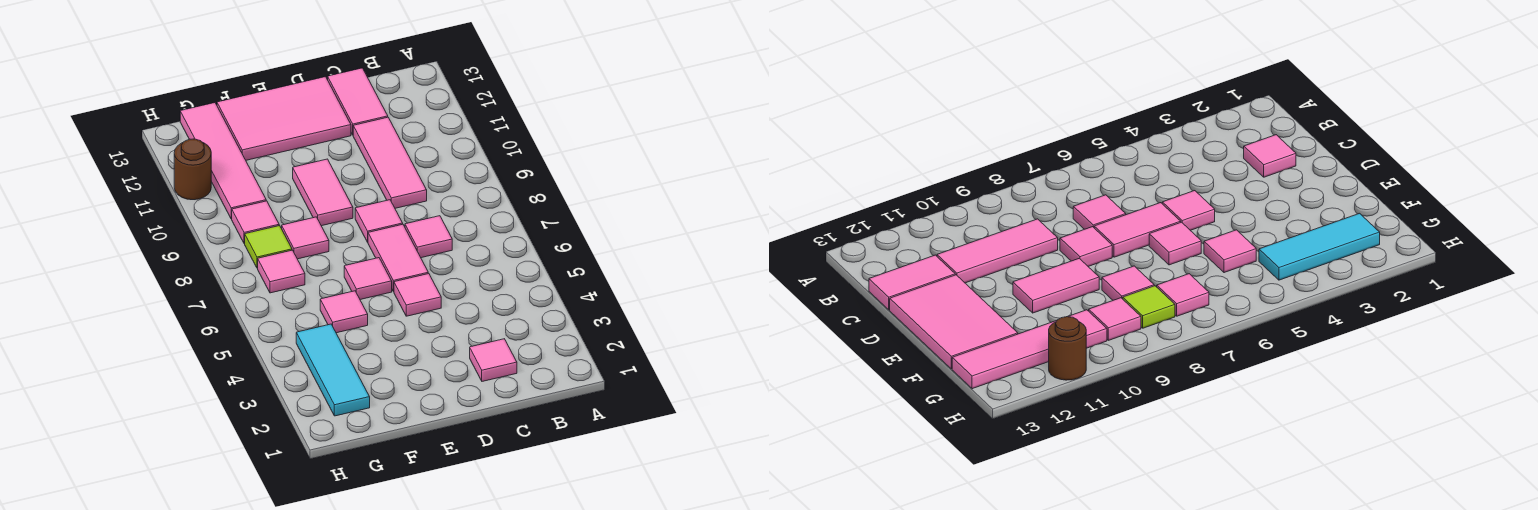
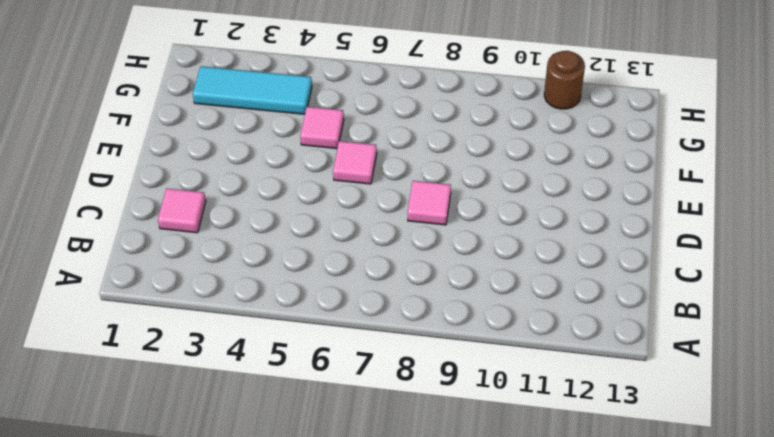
none -> pink tile C7 level 1
none -> pink tile C9:C11 level 1
none -> pink tile C12:C13 level 1

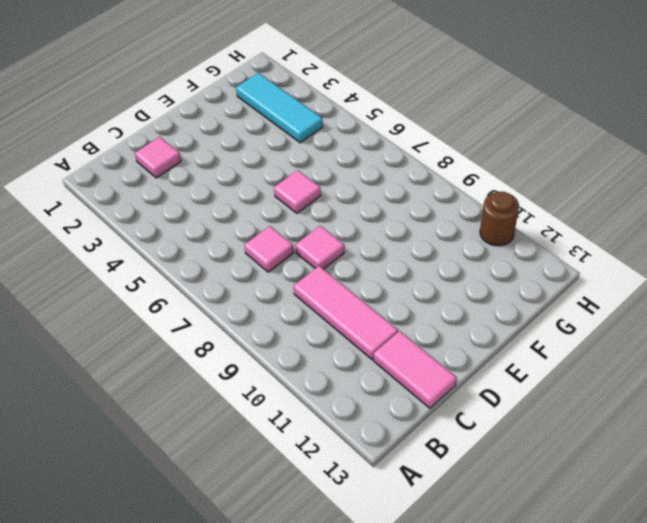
none -> pink tile D5 level 1
none -> pink tile D6:D7 level 1
none -> pink tile D12:F13 level 1

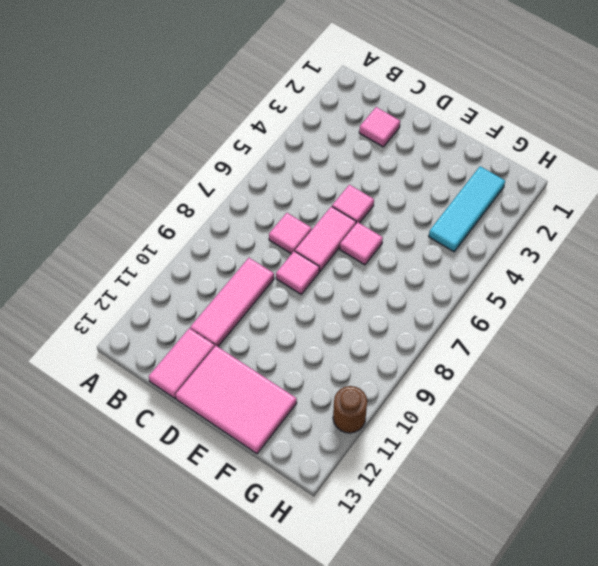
none -> pink tile E9:E10 level 1
none -> pink tile F5 level 1
none -> pink tile F8 level 1

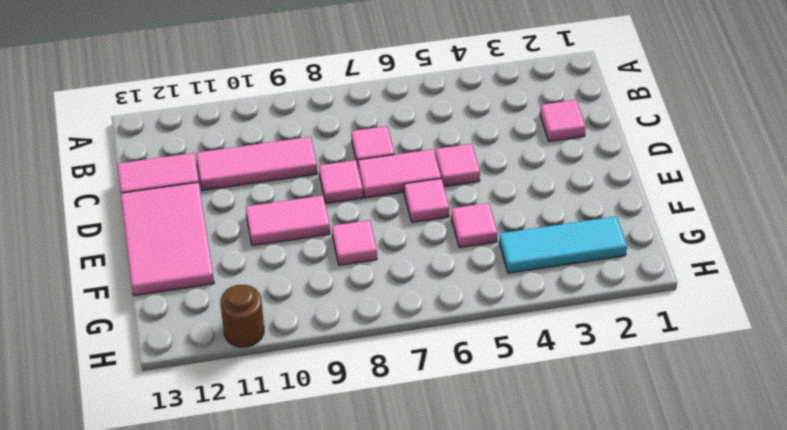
none -> pink tile G7 level 1
none -> lime tile G8 level 1
none -> pink tile G9 level 1

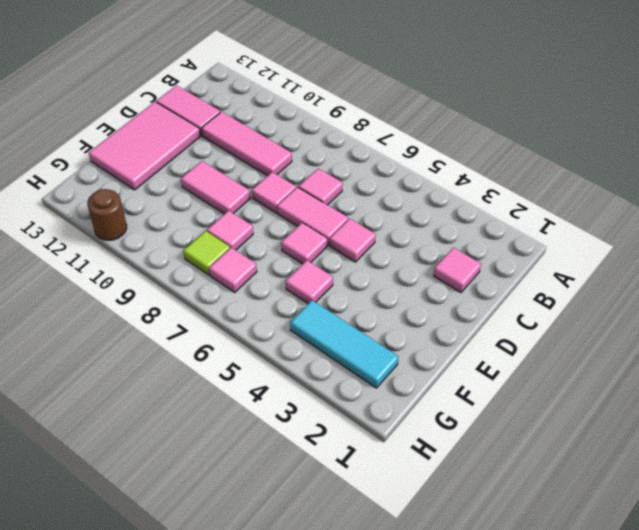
none -> pink tile G9 level 1
none -> pink tile G10:G13 level 1

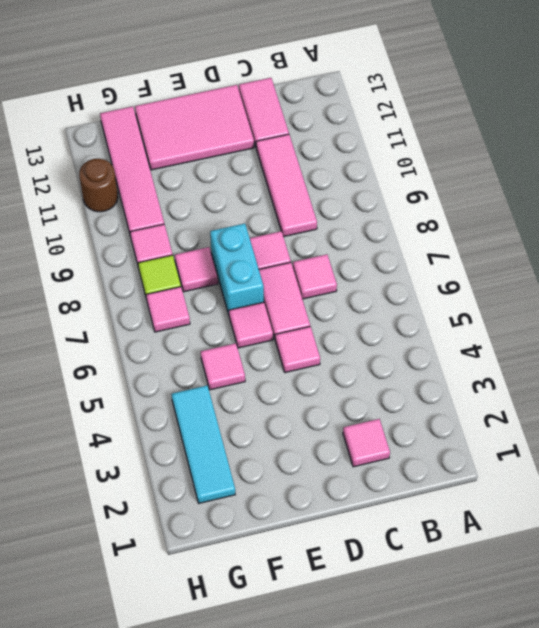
cyan brick E7:E8 level 1 -> none
none -> pink tile E9:E10 level 1

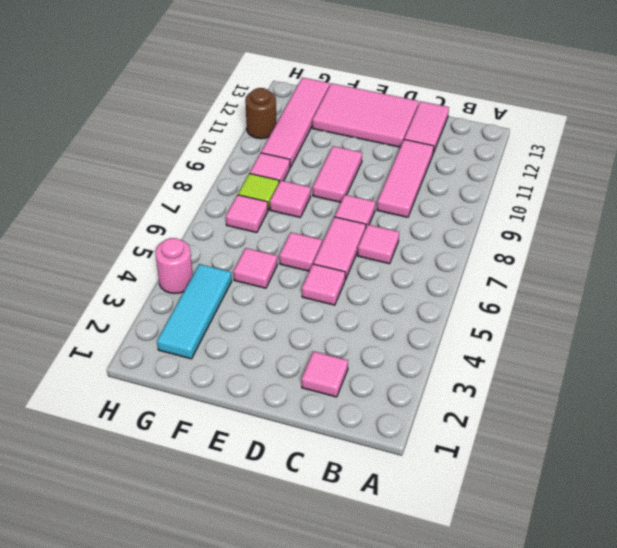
pink round brick H4 level 1 -> none

